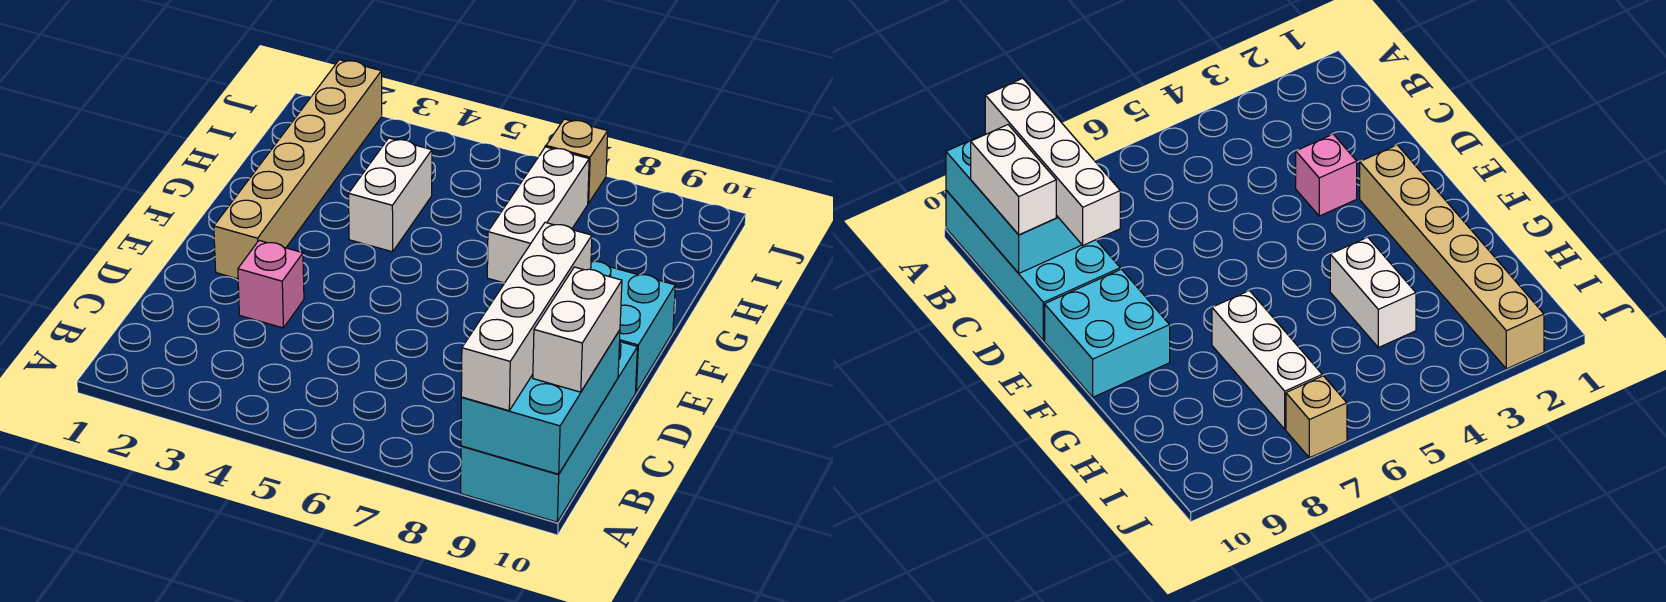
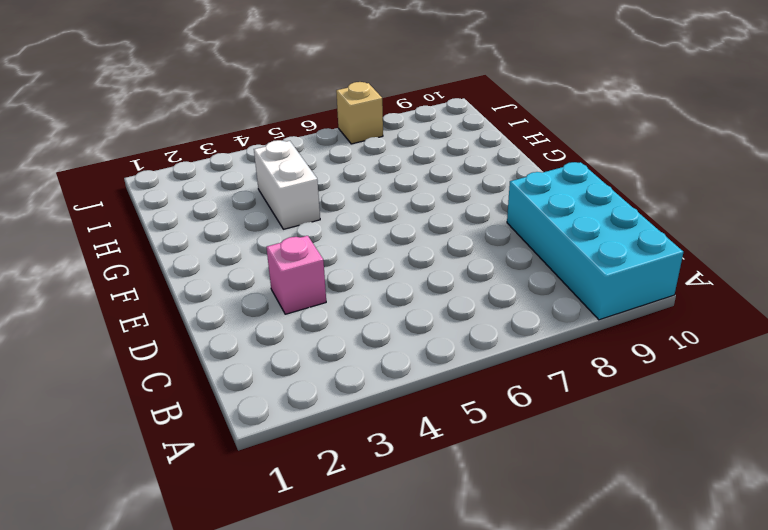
none -> tan brick E2:J2 level 1
none -> cyan brick E9:F10 level 1

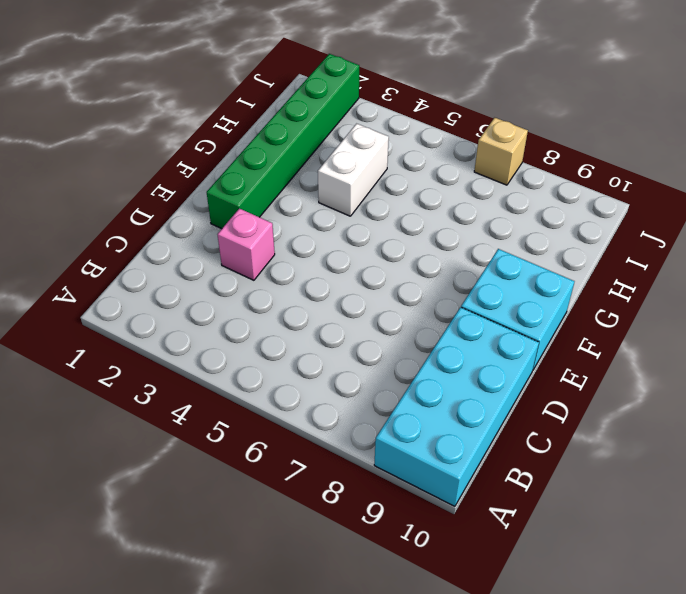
green brick E2:J2 level 1 -> tan brick E2:J2 level 1
none -> white brick G7:I7 level 1
none -> cyan brick A9:C10 level 2

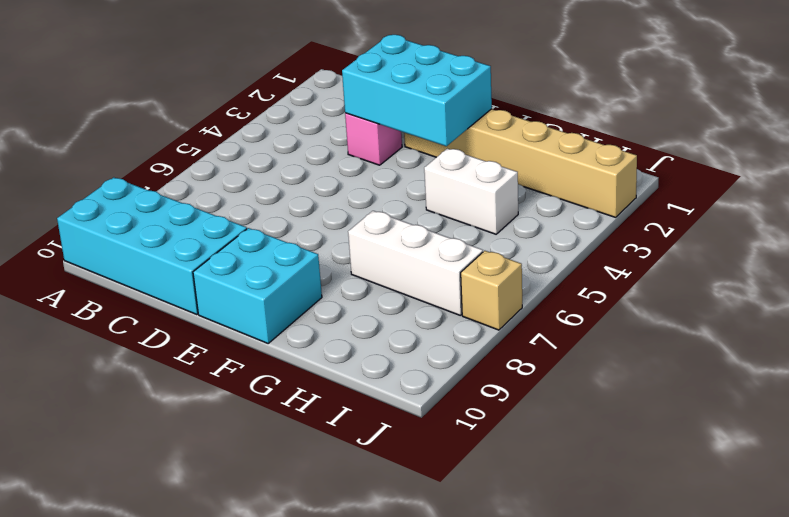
cyan brick D2:F3 level 2 -> cyan brick A9:C10 level 2
none -> white brick A9:D9 level 3
none -> white brick B10:C10 level 3

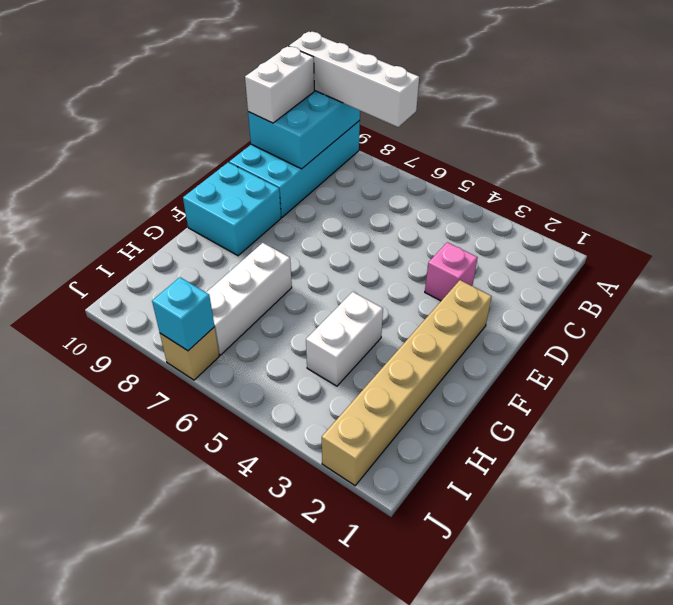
white brick A7:A10 level 3 -> white brick A9:D9 level 3
cyan brick J7 level 2 -> none

